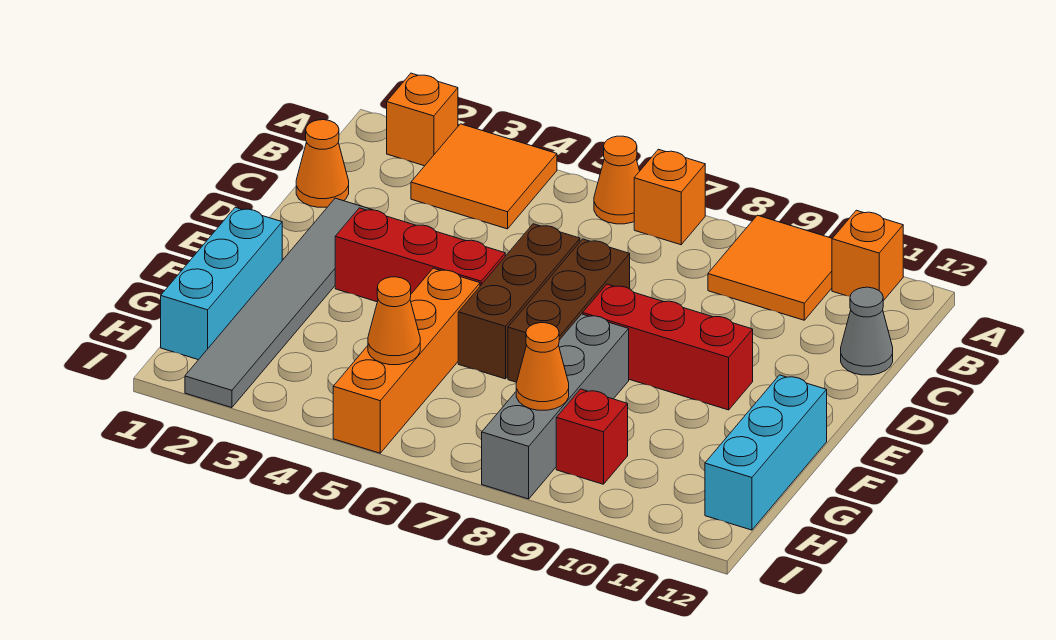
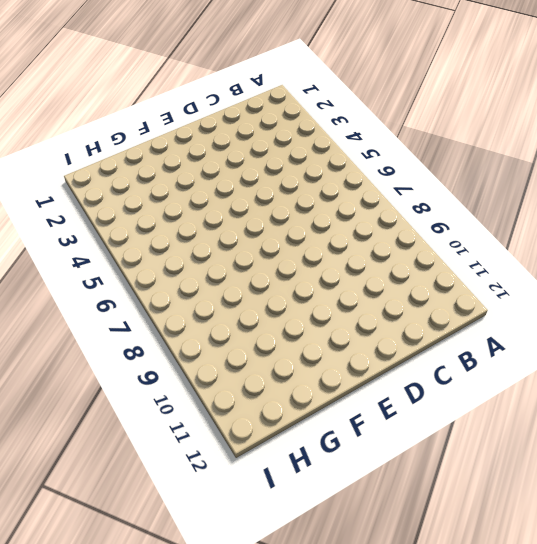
none -> orange brick A2 level 1
none -> orange tile A3:B4 level 1
none -> orange cone A6 level 1

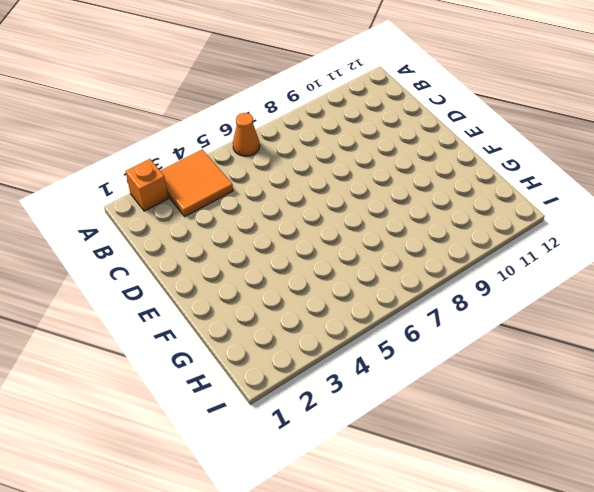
none -> orange brick A7 level 1
none -> orange tile A9:B10 level 1
none -> orange brick A11 level 1

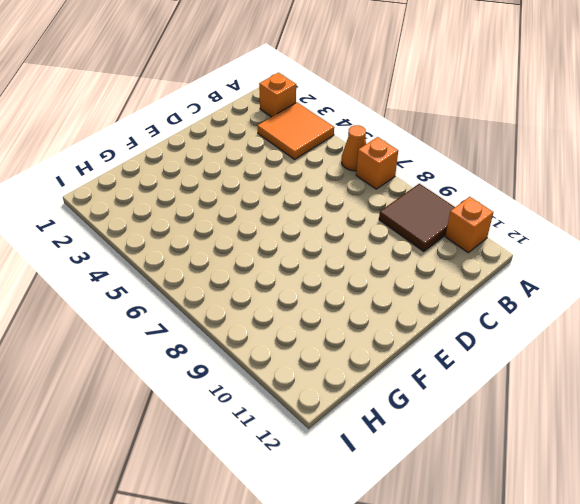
brown tile A9:B10 level 1 -> orange tile A9:B10 level 1
none -> orange cone C1 level 1
none -> grey cone C12 level 1
none -> grey tile D2:I2 level 1

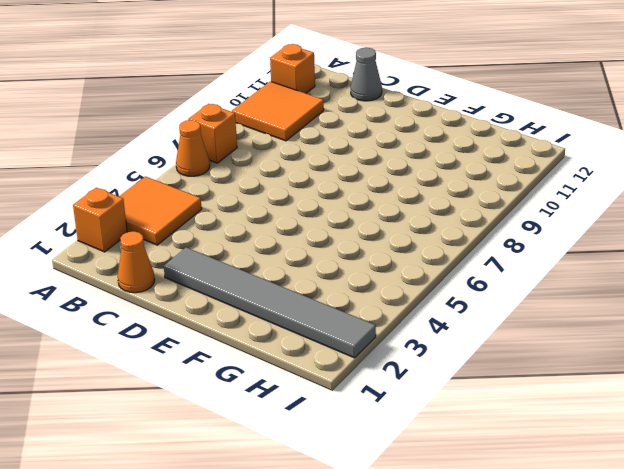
none -> brown brick D6:F6 level 1
none -> brown brick D7:F7 level 1
none -> red brick E3:E5 level 1

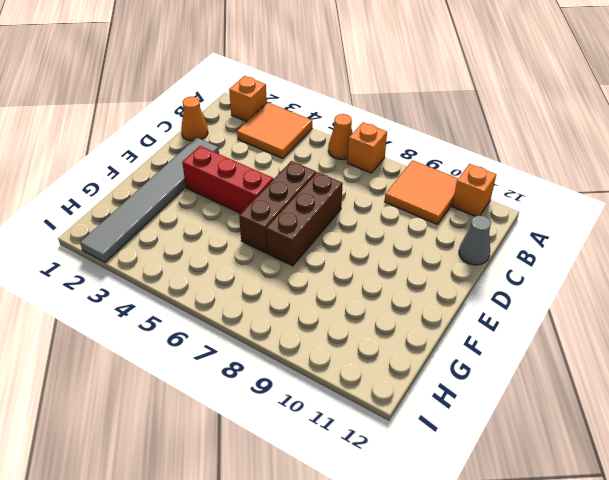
none -> red brick E8:E10 level 1
none -> cyan brick F1:H1 level 1
none -> orange brick F5:I5 level 1

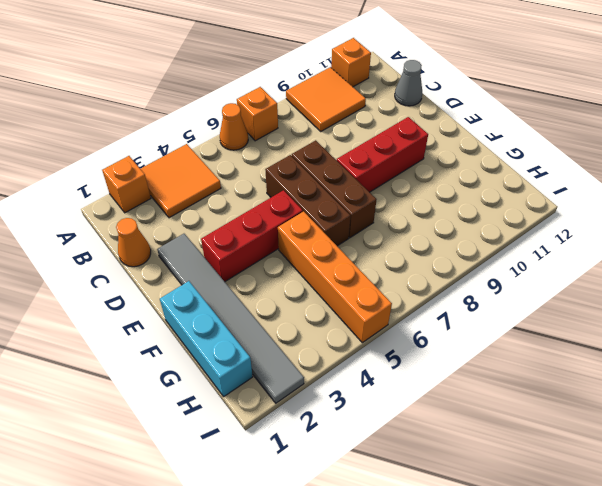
none -> grey brick F8:I8 level 1
none -> cyan brick F12:H12 level 1
none -> red brick H9 level 1

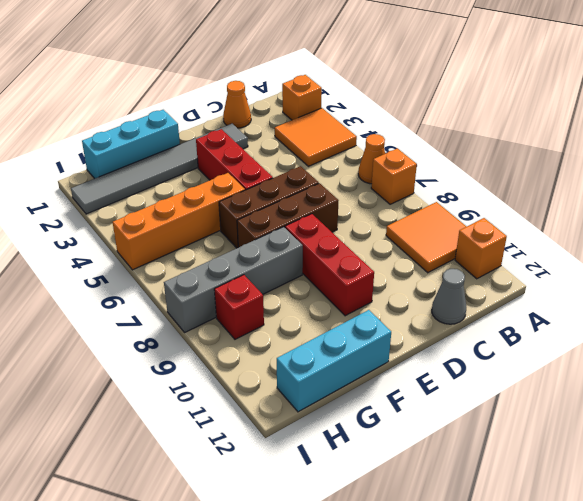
none -> orange cone H5 level 2
none -> orange cone H8 level 2

